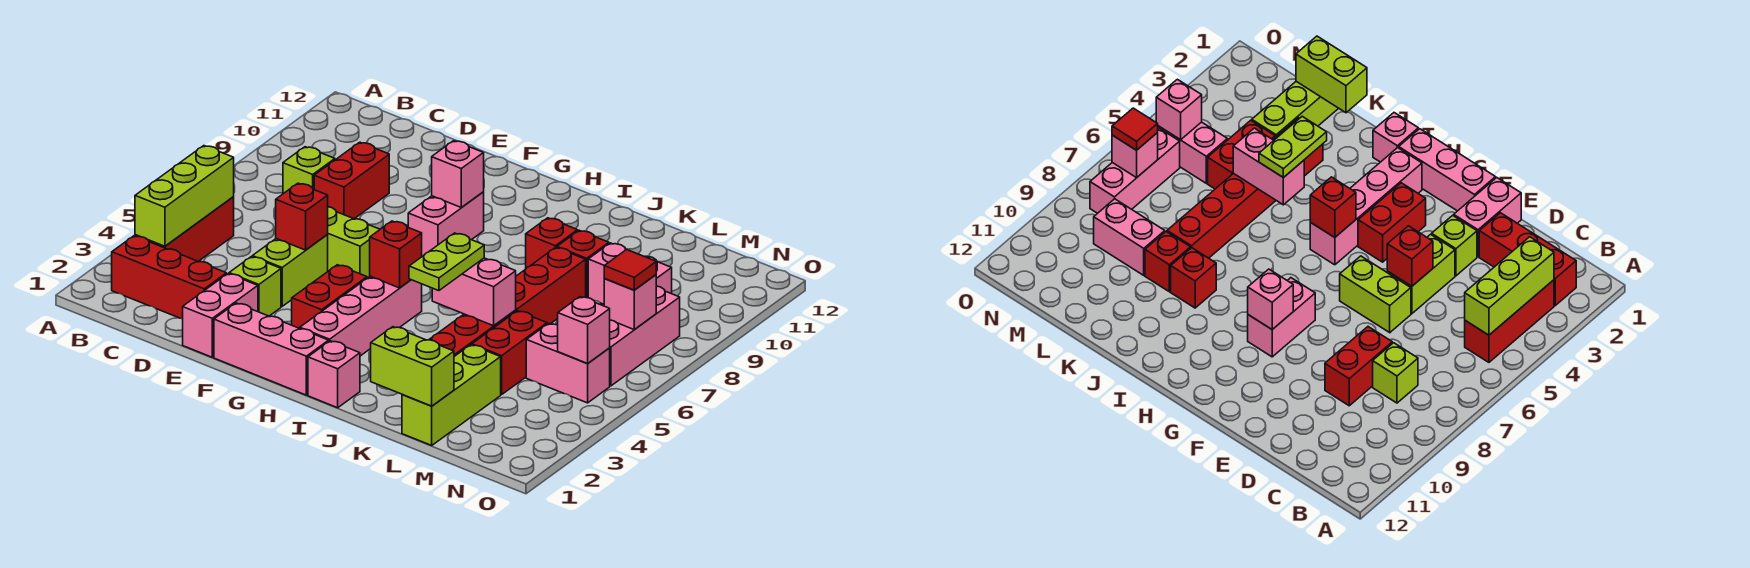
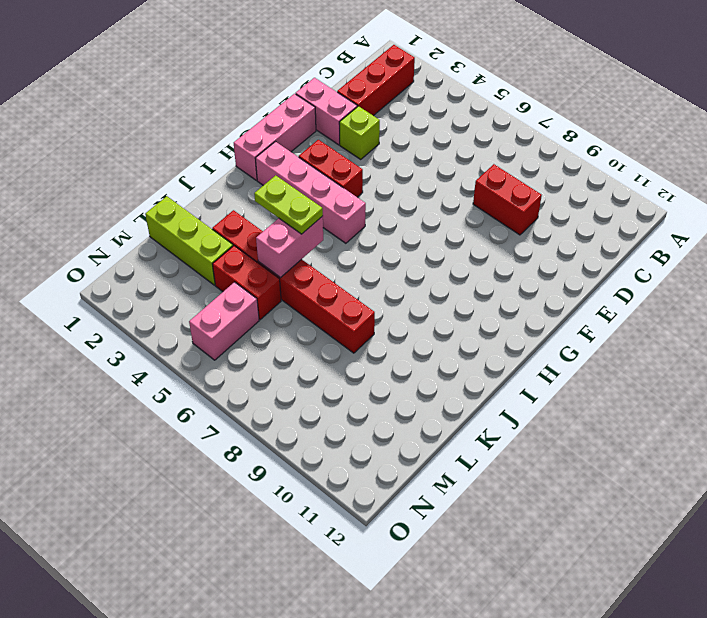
none -> red brick B3:B5 level 1
none -> lime brick C8 level 1
none -> lime brick E4:E5 level 1
none -> lime brick E6:F6 level 1

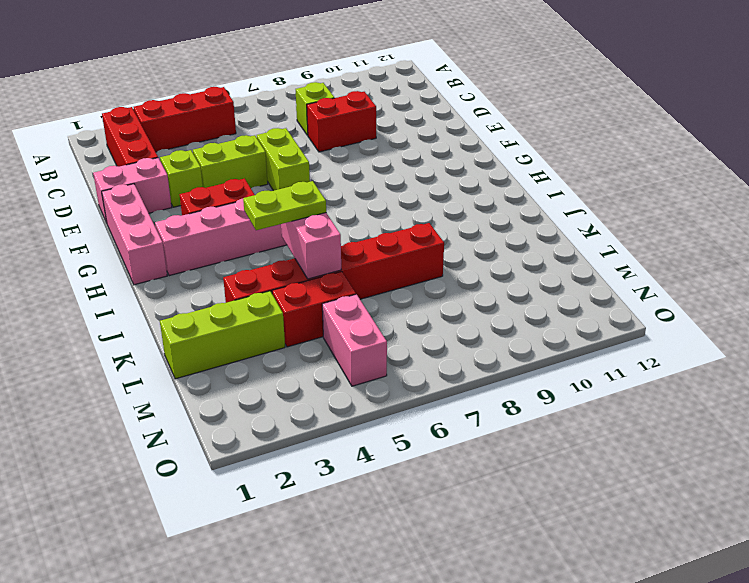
none -> pink brick G8:G9 level 1
none -> pink brick I1 level 1
none -> red brick J9 level 1
none -> red brick K9 level 1

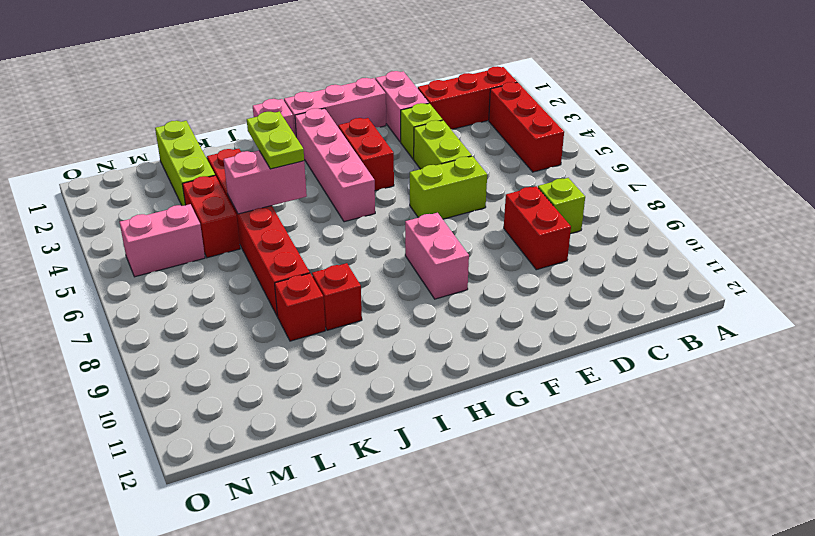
none -> pink brick L9:M9 level 1
none -> pink brick N6:N8 level 1
none -> lime brick B3:B5 level 2
none -> red brick E5 level 2

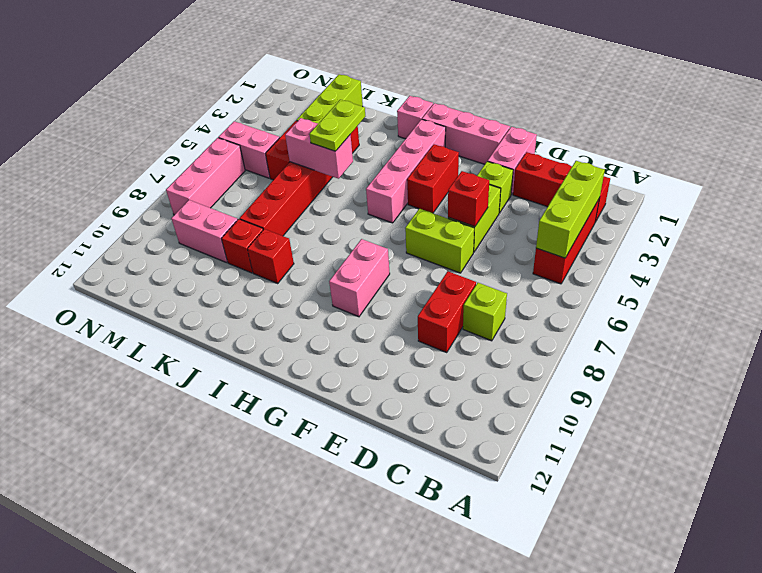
none -> pink brick G9 level 2
none -> red brick H5 level 2
none -> lime brick K1:L1 level 2
none -> pink brick N5 level 2

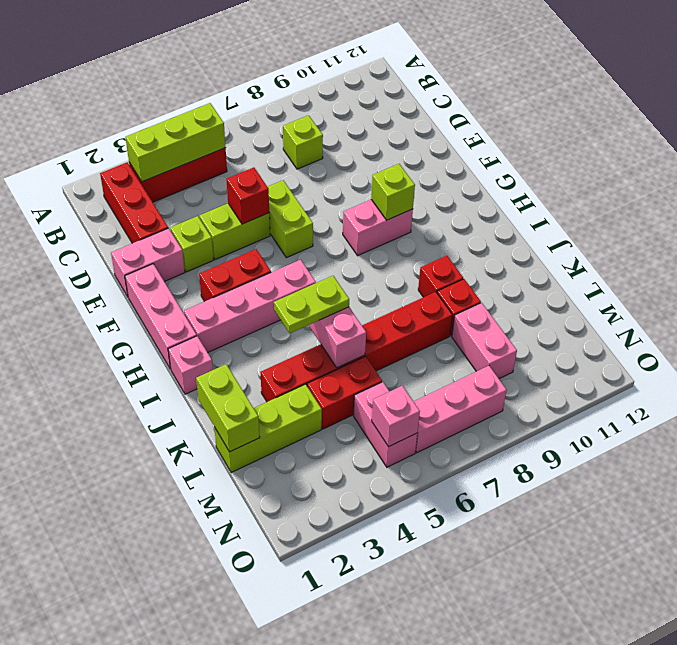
lime brick G9 level 2 -> pink brick G9 level 2
none -> red brick D8:D9 level 1
none -> red brick H5 level 2
none -> pink brick N7 level 2
none -> red tile N7 level 3

